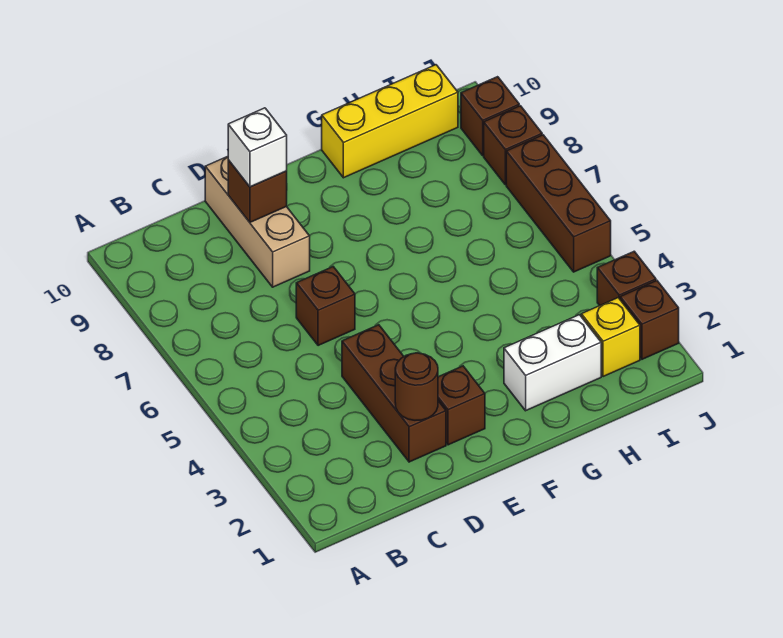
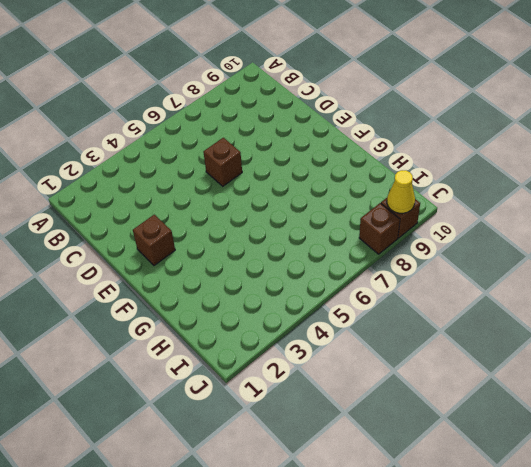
yellow cone J9 level 2 -> none
none -> brown brick D2:D4 level 1
none -> tan brick D8:D10 level 1
none -> white brick G2:H2 level 1

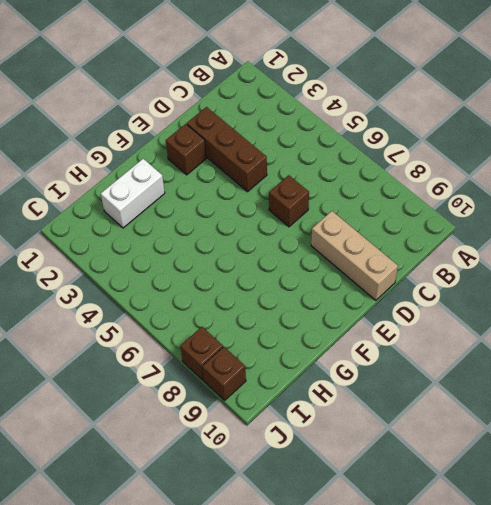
none -> yellow brick G10:I10 level 1
none -> yellow brick I2 level 1
none -> brown brick J2 level 1

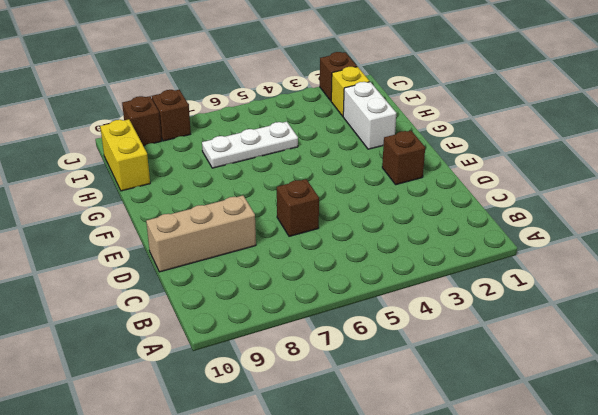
white plate H5:H7 level 1 -> none
yellow brick H10:I10 level 1 -> yellow brick G10:I10 level 1
none -> brown brick D2:D4 level 1
none -> brown brick J3 level 1
none -> brown brick J5:J7 level 1

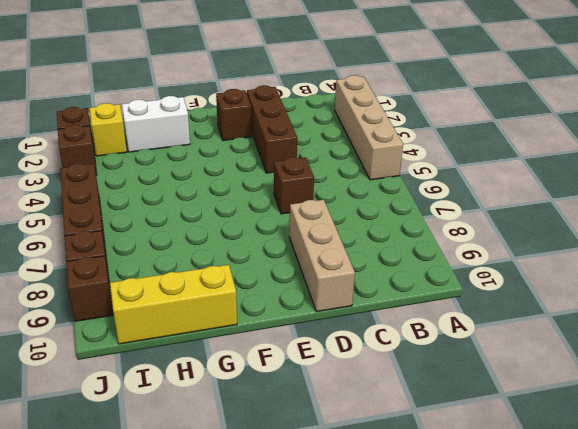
tan brick A2:A5 level 1 -> none
none -> brown round brick D2 level 2
none -> brown brick D9 level 2
none -> white brick D9 level 3

